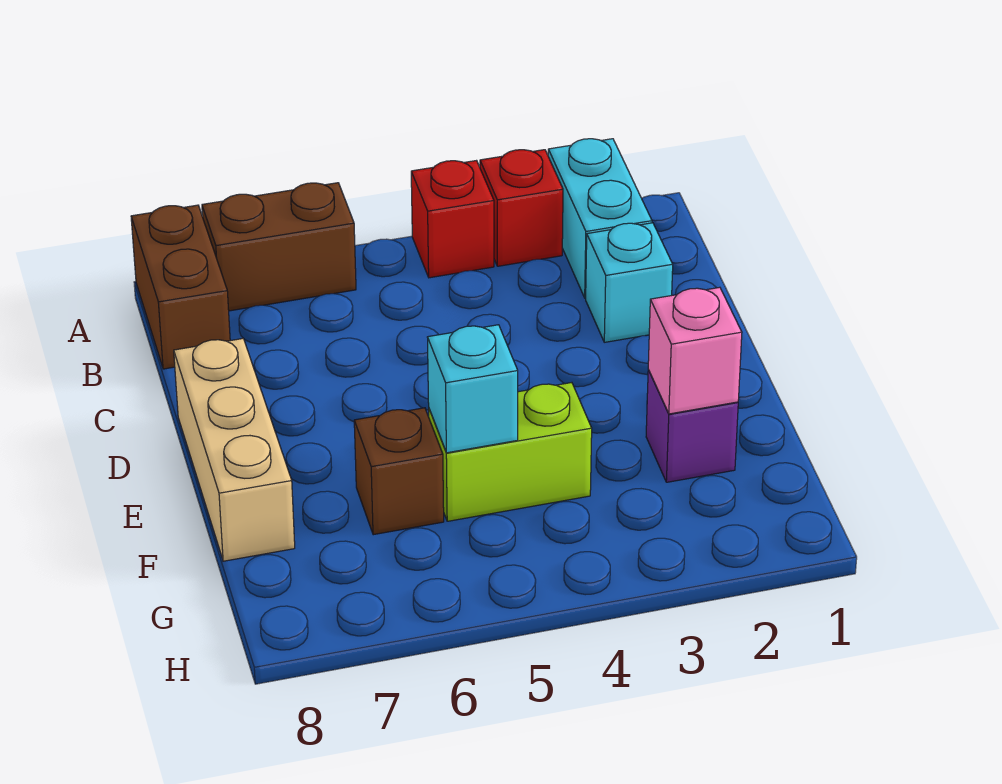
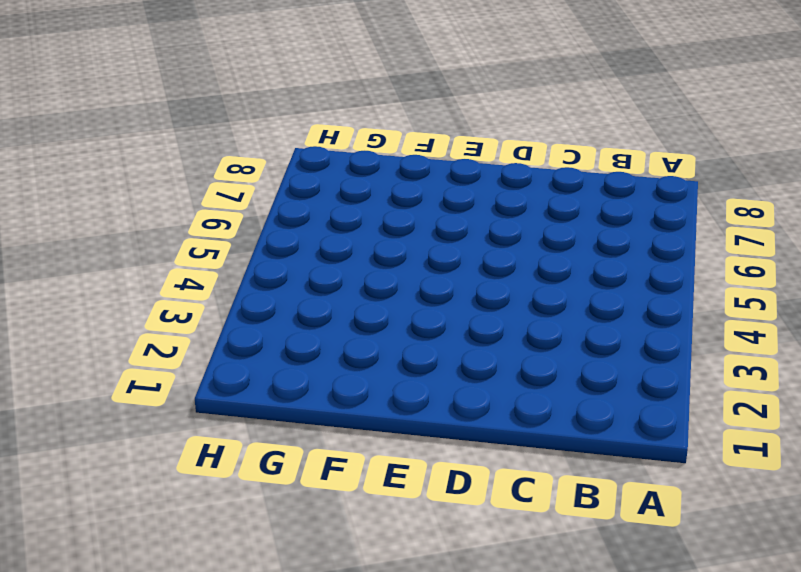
none -> cyan brick A2:B2 level 1
none -> red brick A3 level 1
none -> red brick A4 level 1

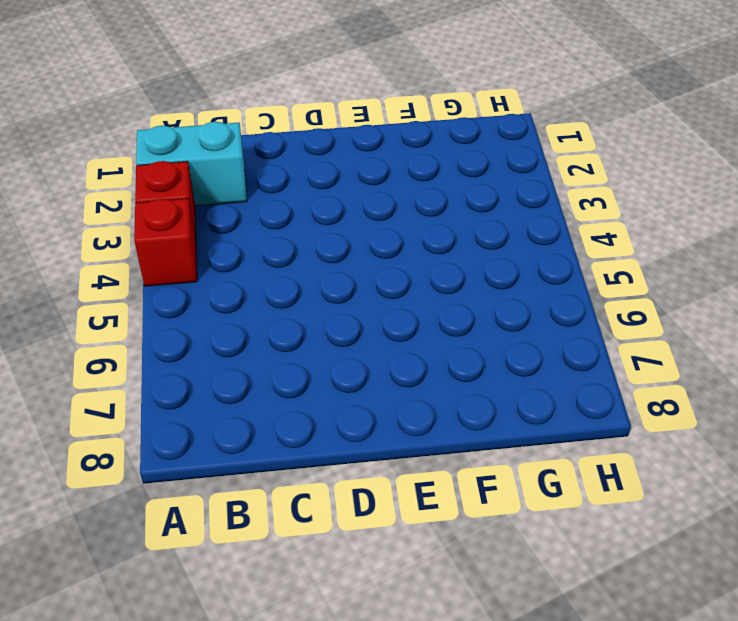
none -> brown brick A6:A7 level 1
none -> brown brick A8:B8 level 1
none -> cyan brick C2 level 1

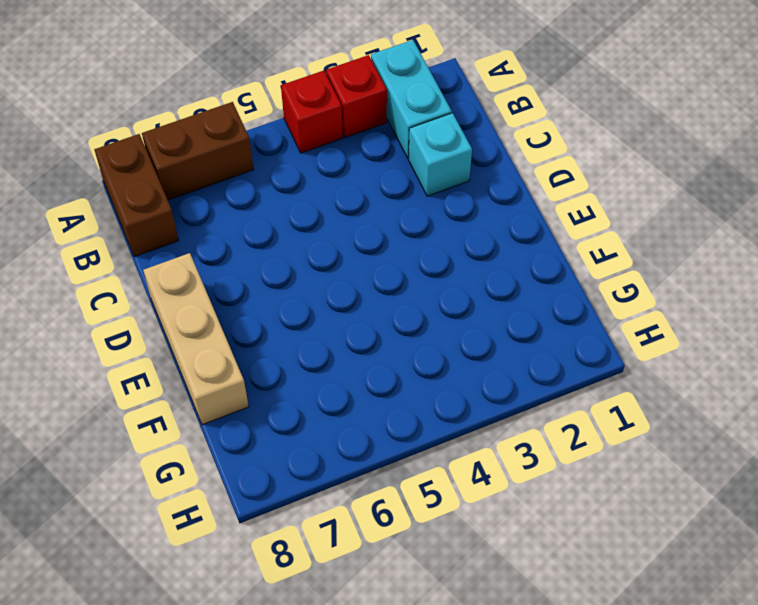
none -> purple brick F2 level 1
none -> lime brick F4:F5 level 1
none -> brown brick F6 level 1

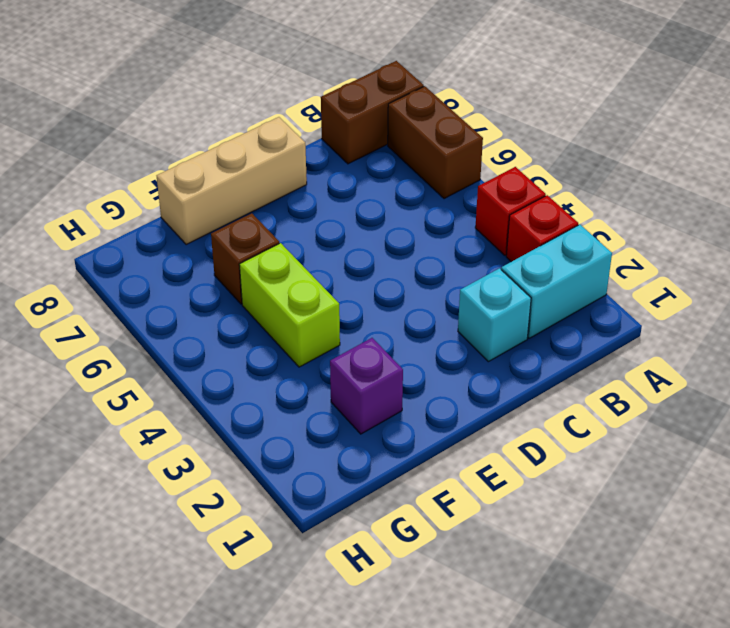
none -> pink brick F2 level 2
none -> cyan brick F5 level 2

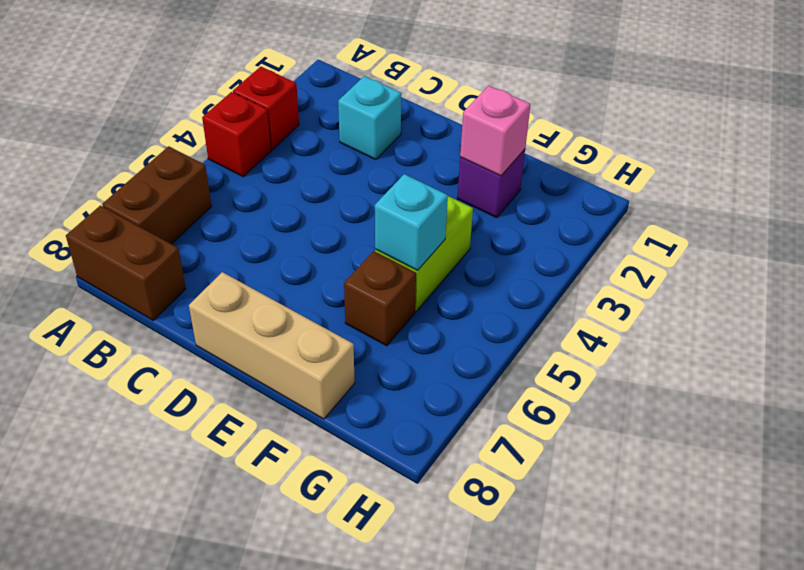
none -> cyan brick A2:B2 level 1

